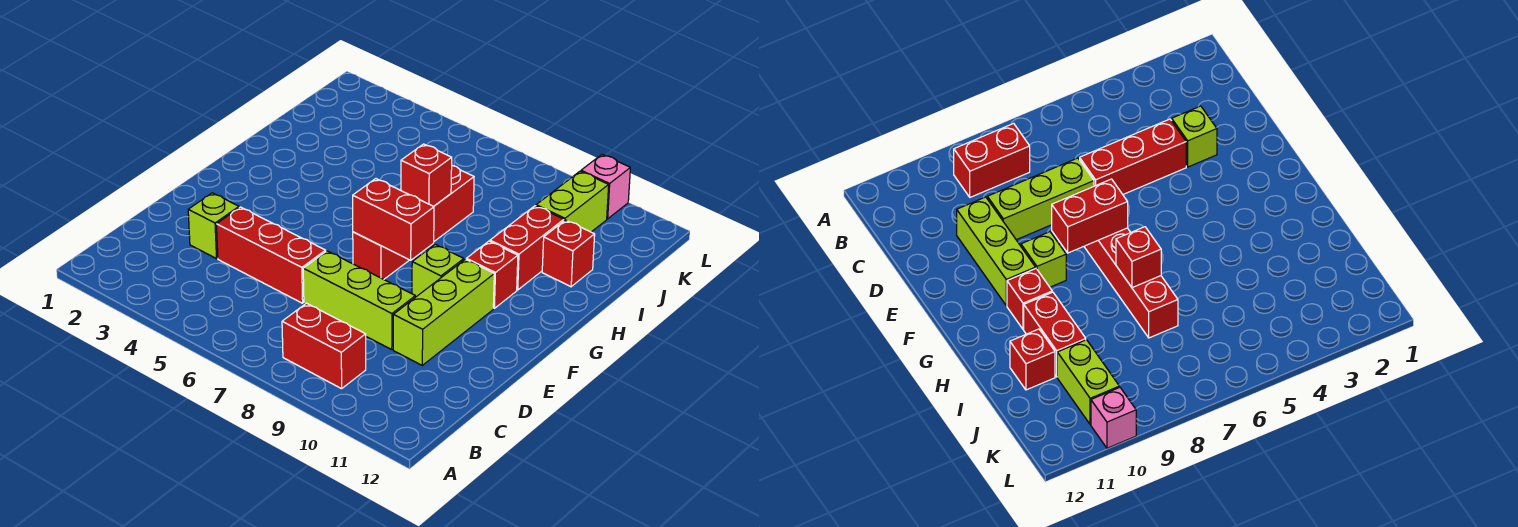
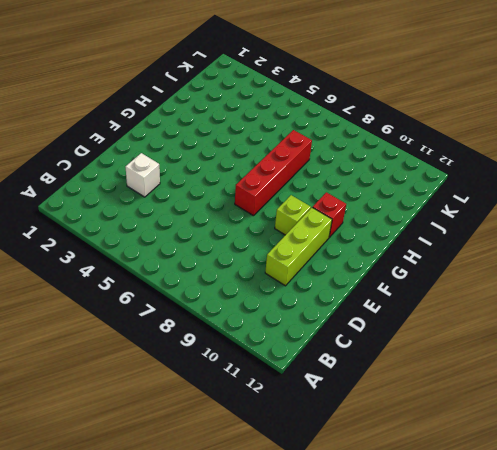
white brick D3 level 1 -> lime brick D3 level 1
none -> red brick B8:B9 level 1
none -> red brick D4:D6 level 1
none -> lime brick D7:D9 level 1

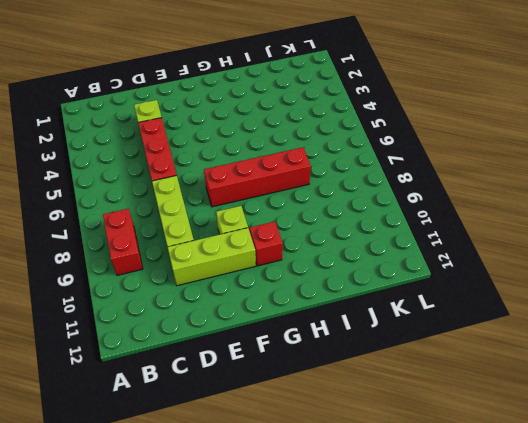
none -> red brick H10:I10 level 1
none -> red brick I11 level 1
none -> lime brick J10:K10 level 1

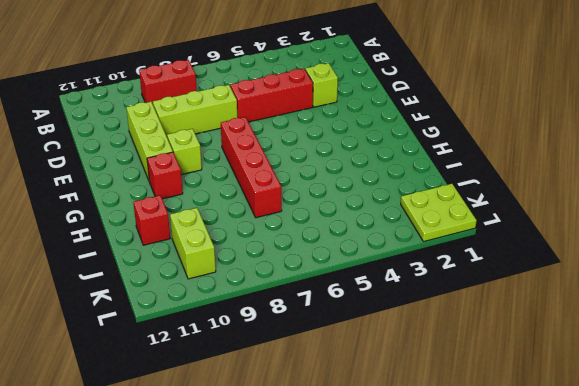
lime plate K1:L2 level 1 -> none
none -> red brick H10:I10 level 1
none -> pink brick L10 level 1
none -> red brick F7:F8 level 2

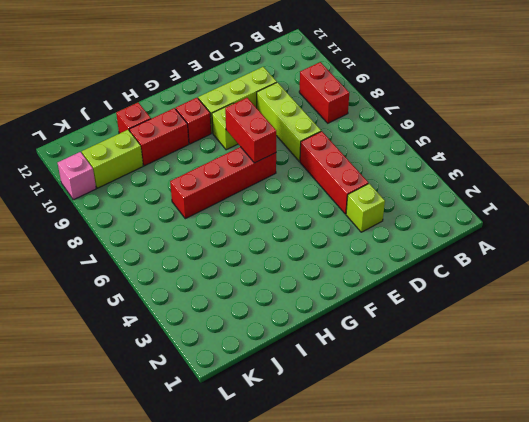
none -> red brick H7 level 2

